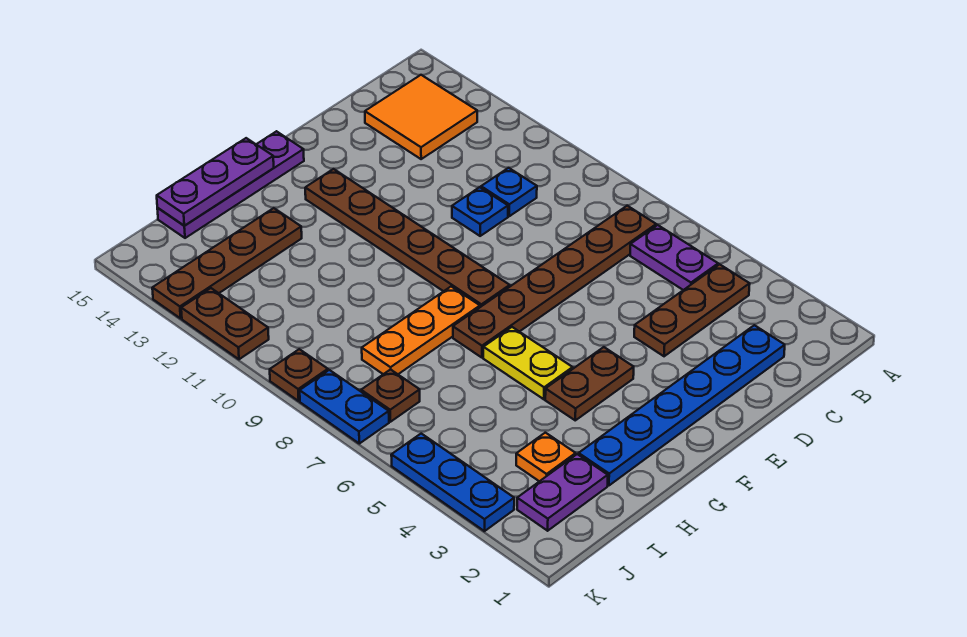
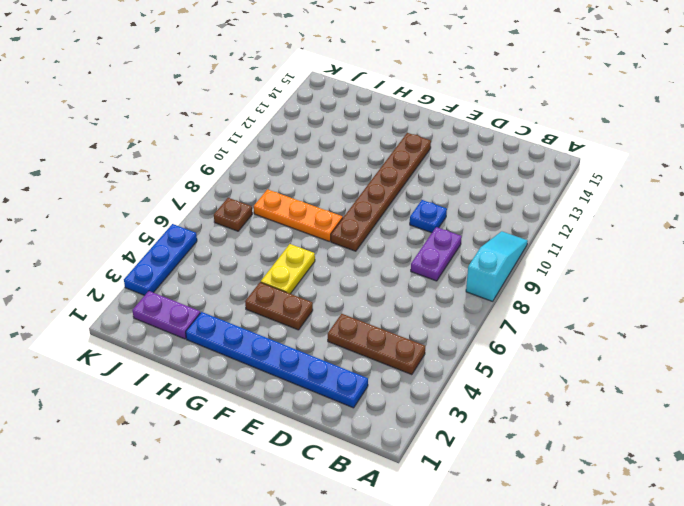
cyan slope A8:A10 level 1 top 8 -> none
purple plate C8:C9 level 1 -> purple plate B5:B6 level 1
none -> brown plate B7:G7 level 1
none -> orange tile B13:C14 level 1
none -> blue plate C10 level 1

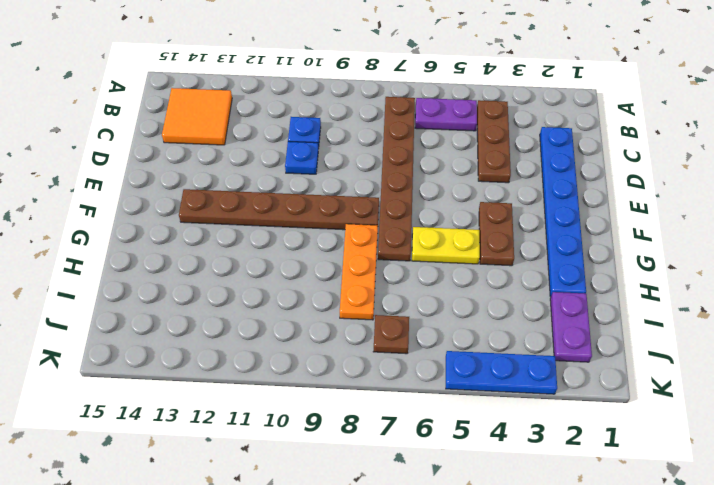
none -> purple plate F15:I15 level 1
none -> brown plate H13:K13 level 1
none -> orange plate I3 level 1

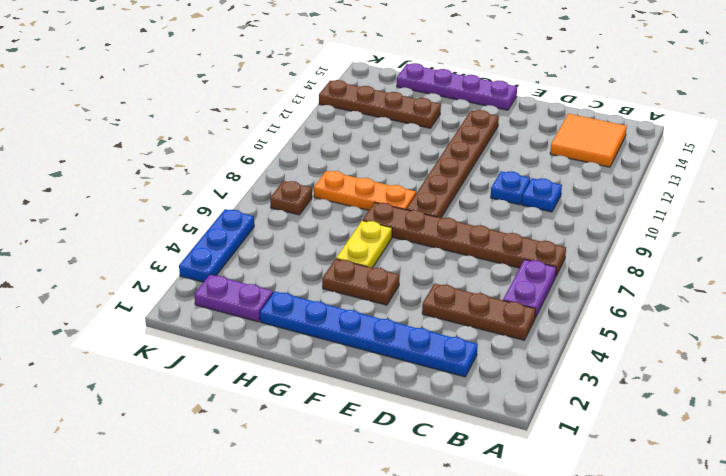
none -> orange plate I3 level 1
none -> blue plate K7:K8 level 1
none -> brown plate K9 level 1

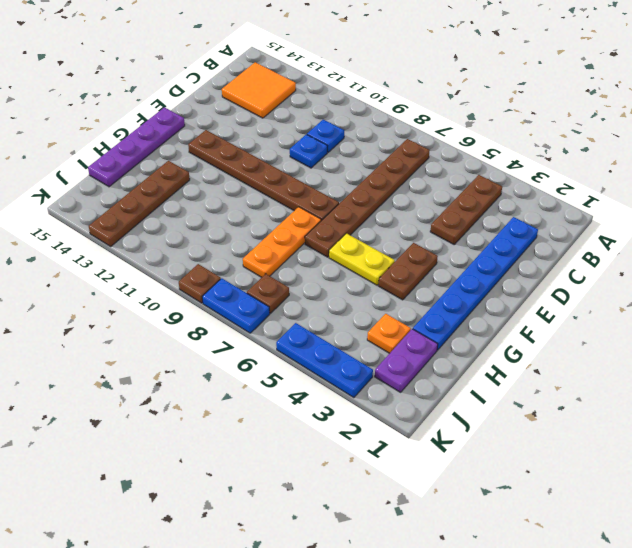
none -> purple plate B5:B6 level 1
none -> brown plate K11:K12 level 1
none -> purple plate G15:I15 level 2

